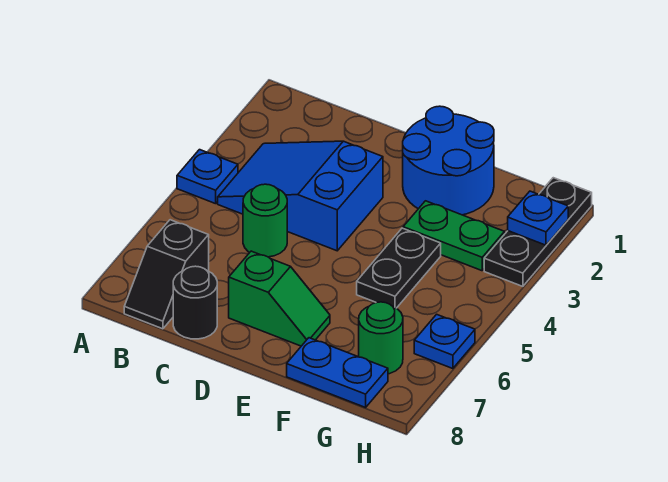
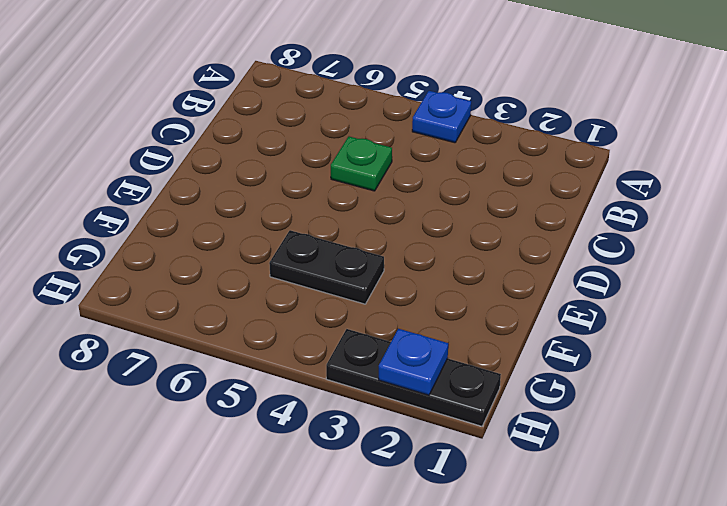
green plate C5 level 1 -> green round brick C5 level 1
none -> blue slope B3:D4 level 1 top D
none -> black slope B7:B8 level 1 top 7
none -> black round brick C8 level 1

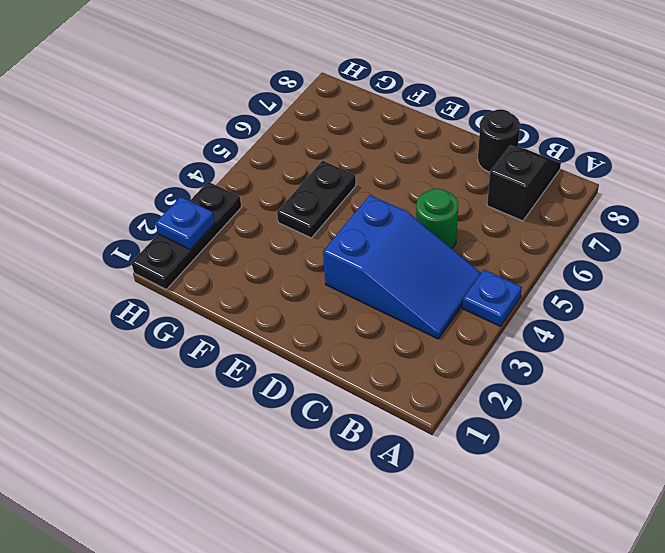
none -> green slope D7:E7 level 1 top D
none -> blue round brick E1:F2 level 1
none -> green plate F3:G3 level 1

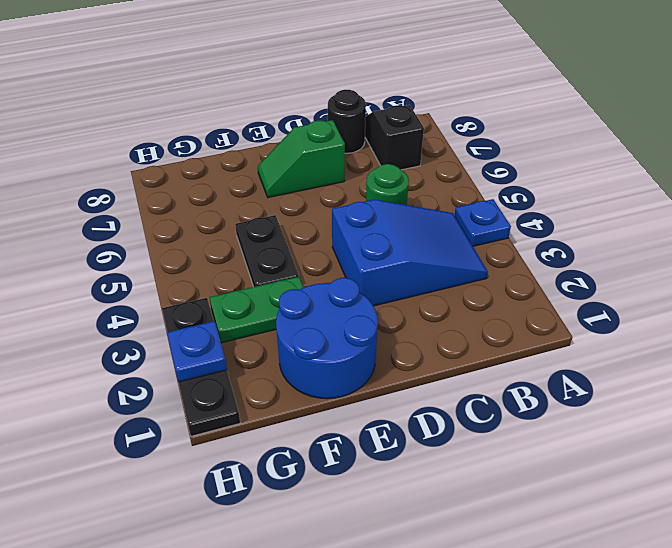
none -> blue plate F8:G8 level 1
none -> green round brick G7 level 1
none -> blue plate H6 level 1

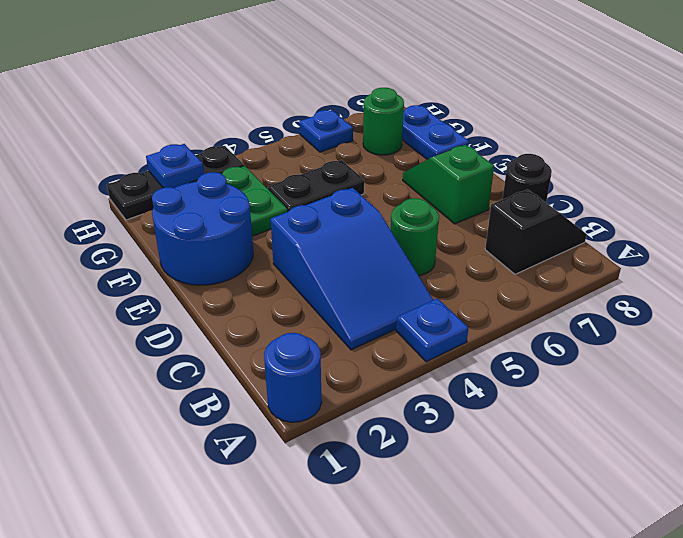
blue round brick A1 level 1 -> none

